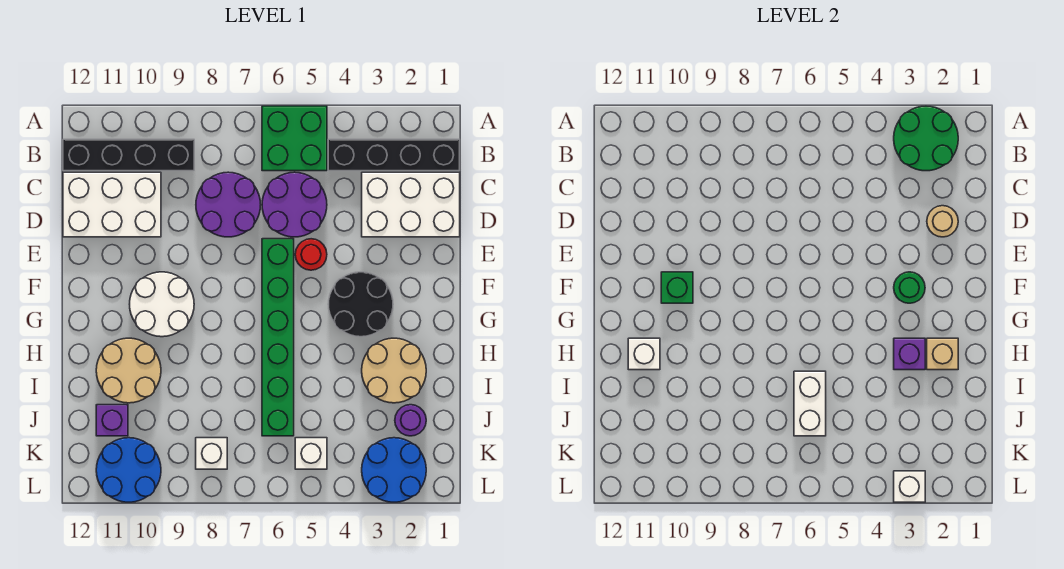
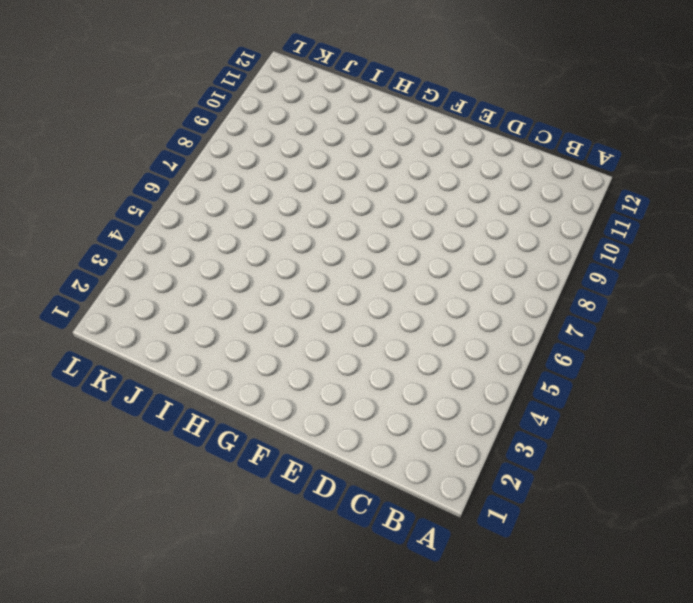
none -> green brick A5:B6 level 1
none -> black brick B1:B4 level 1
none -> black brick B9:B12 level 1

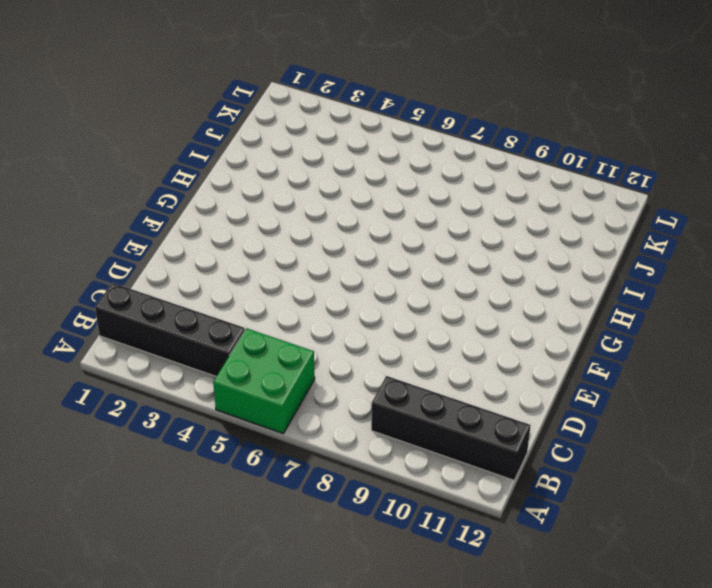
none -> white brick C1:D3 level 1
none -> purple round brick C5:D6 level 1
none -> purple round brick C7:D8 level 1

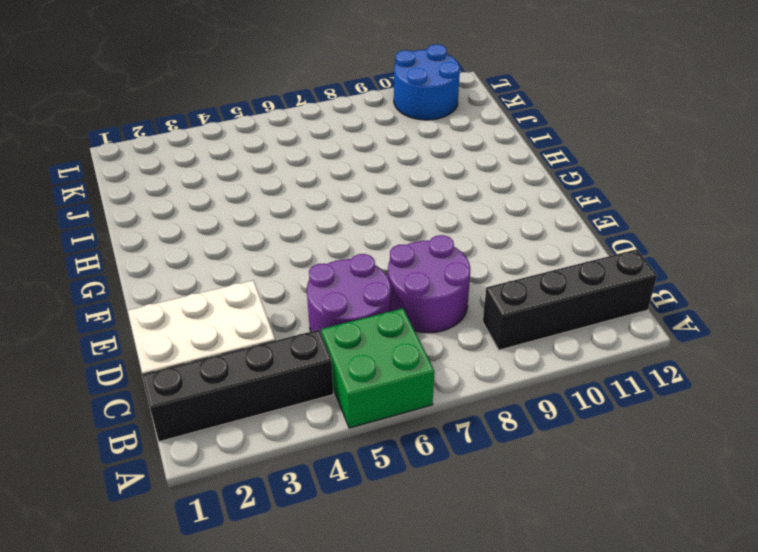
none -> white brick C10:D12 level 1
none -> red round brick E5 level 1
none -> green brick E6:J6 level 1

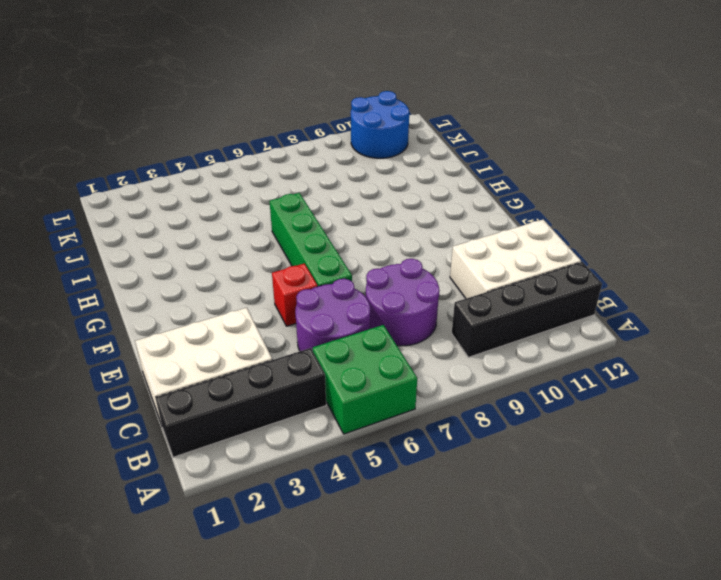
red brick E5 level 1 -> red round brick E5 level 1
green brick E6:H6 level 1 -> green brick E6:J6 level 1
none -> black round brick F3:G4 level 1
none -> white round brick F9:G10 level 1
none -> tan round brick H2:I3 level 1

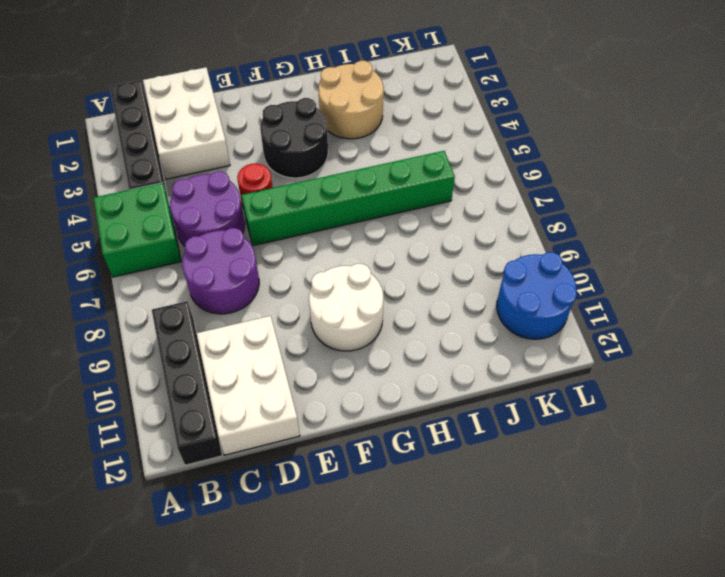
none -> tan round brick H10:I11 level 1
none -> purple round brick J2 level 1
none -> purple brick J11 level 1

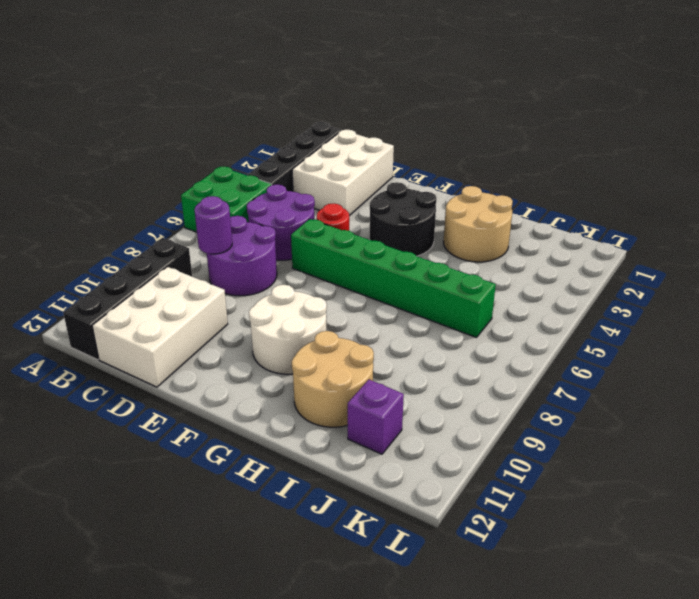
purple round brick C8 level 2 -> purple round brick J2 level 1
none -> blue round brick K2:L3 level 1
none -> white brick K5 level 1
none -> white brick K8 level 1

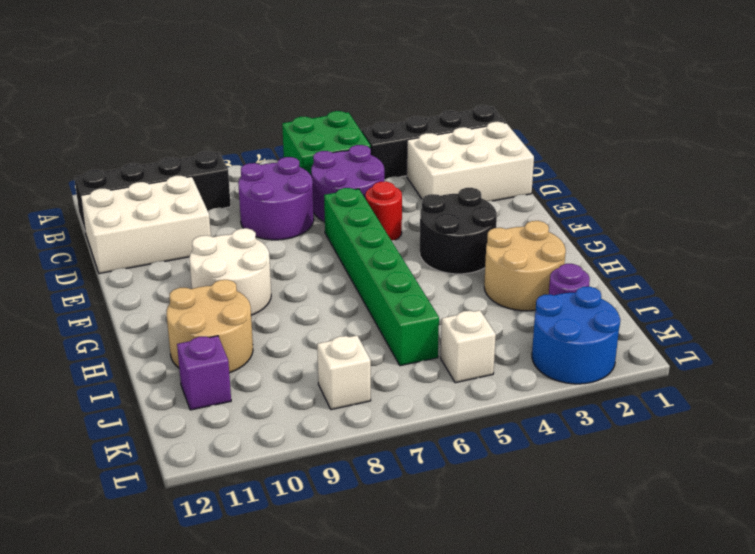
none -> blue round brick K10:L11 level 1
none -> green round brick A2:B3 level 2
none -> tan round brick D2 level 2

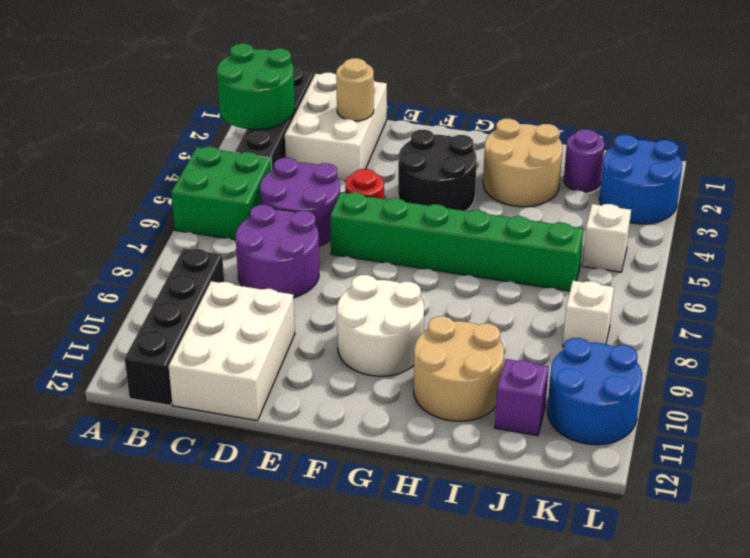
none -> green round brick F3 level 2
none -> green brick F10 level 2
none -> tan brick H2 level 2

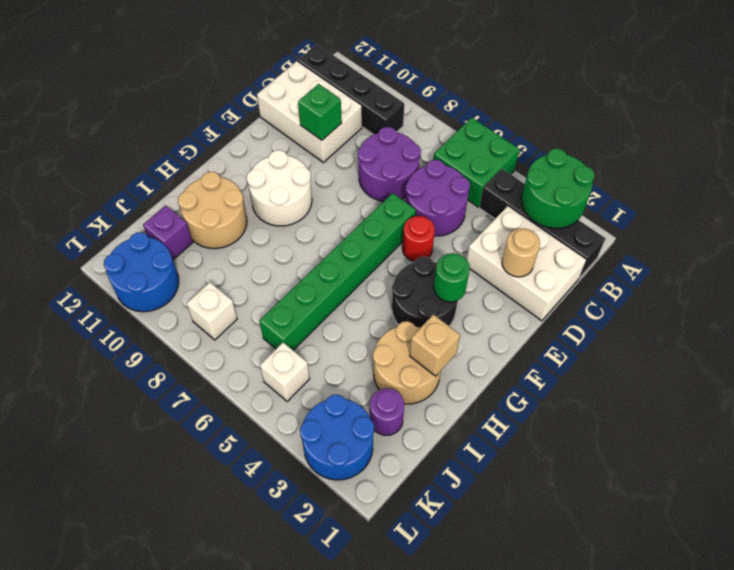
green brick D10 level 2 -> green brick F10 level 2
none -> purple brick H3 level 2
none -> white brick H11 level 2
none -> white brick I6:J6 level 2

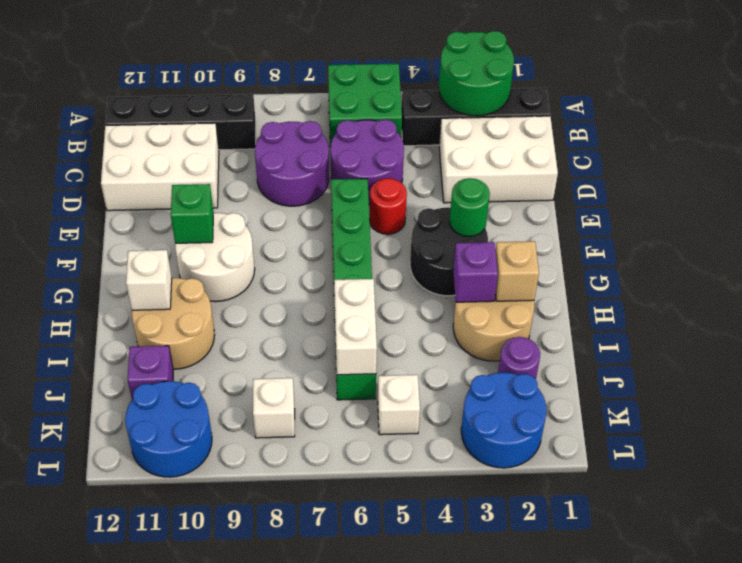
none -> tan round brick D2 level 2
none -> white brick L3 level 2

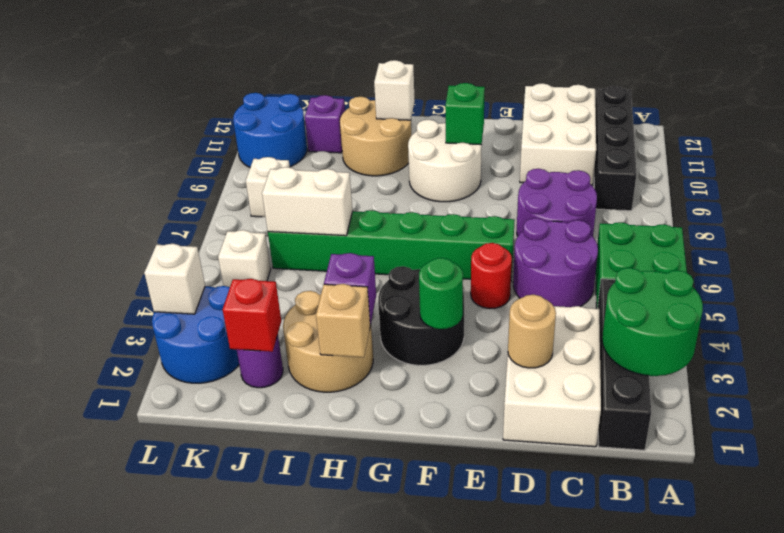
red brick J2 level 2 -> none

